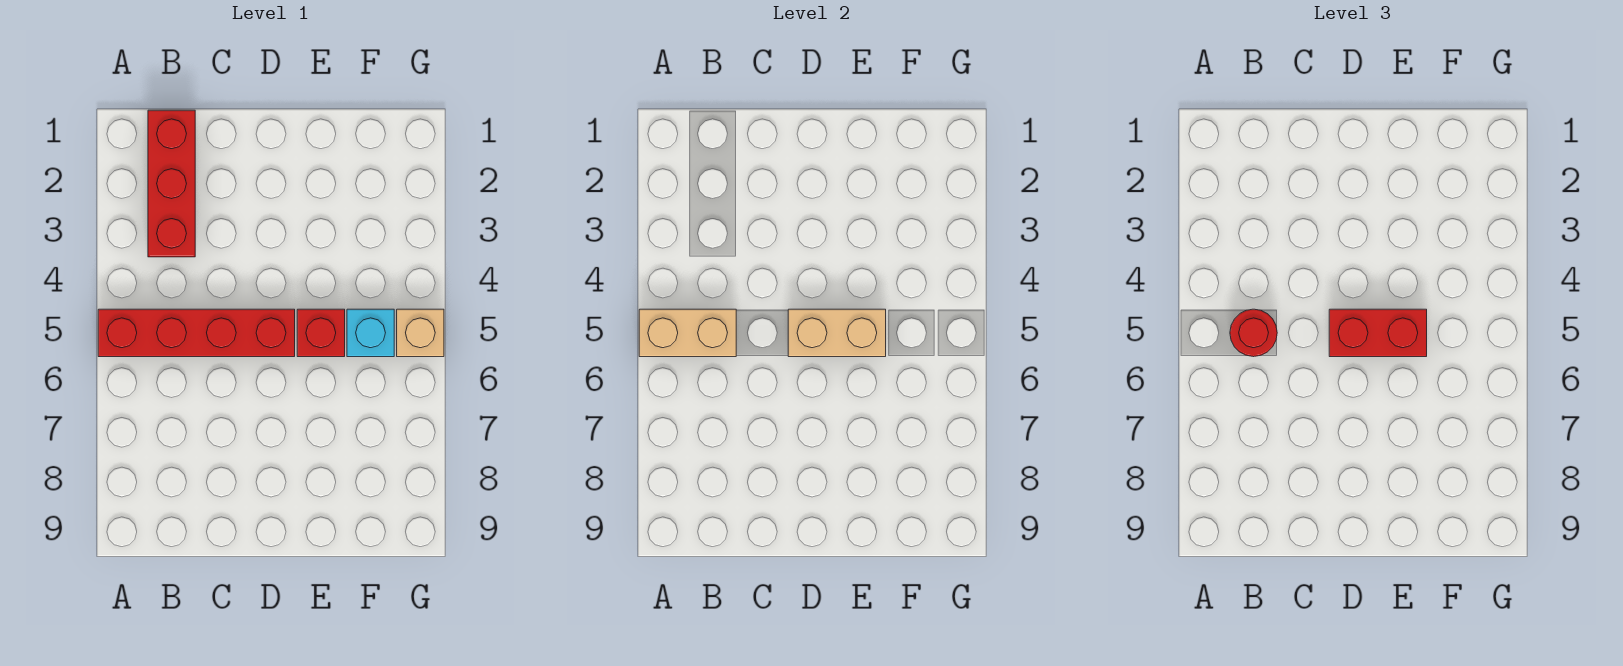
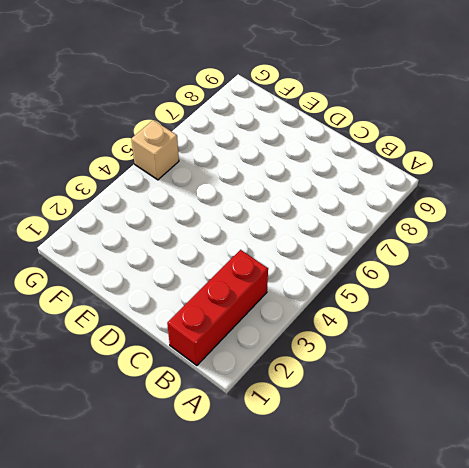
none -> red brick A5:D5 level 1
none -> red brick E5 level 1

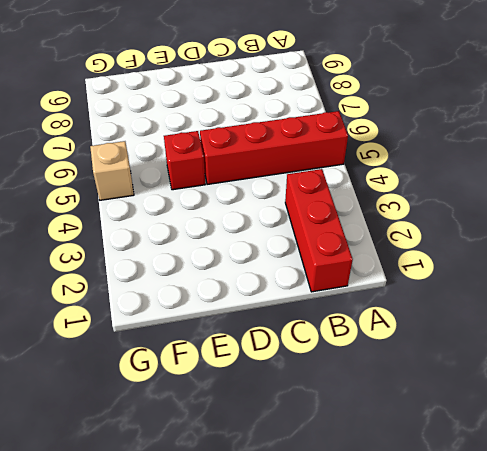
none -> cyan brick F5 level 1
none -> tan brick A5:B5 level 2

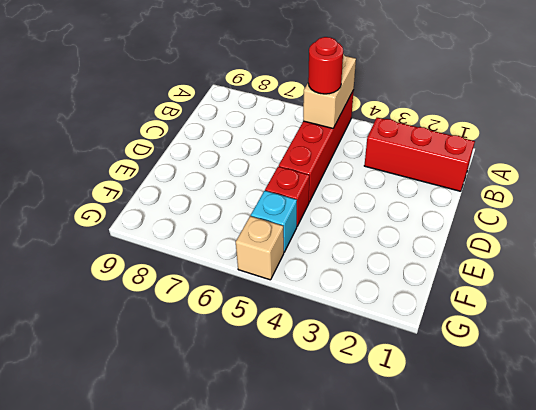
none -> tan brick D5:E5 level 2
none -> red brick D5:E5 level 3

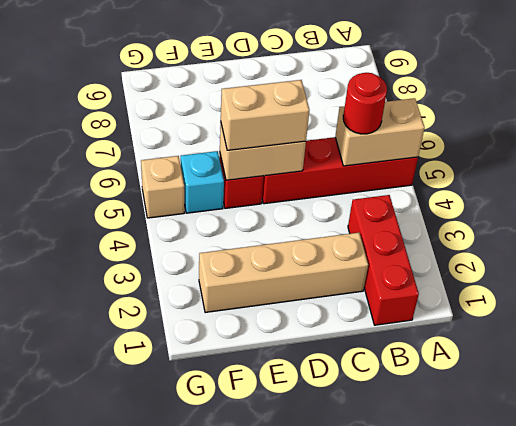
tan brick C2:F2 level 1 -> none
tan brick D5:E5 level 3 -> red brick D5:E5 level 3

